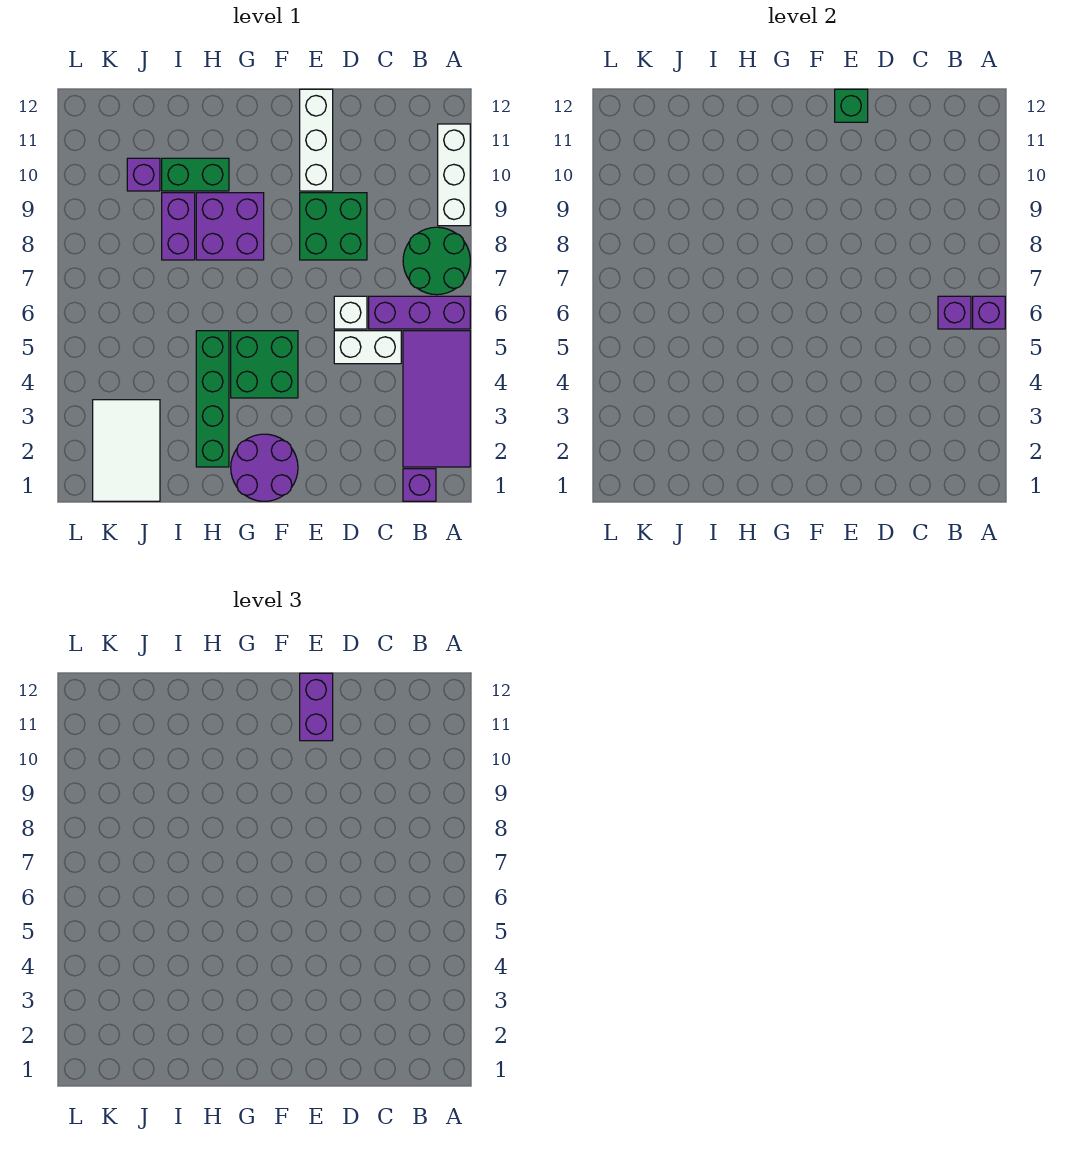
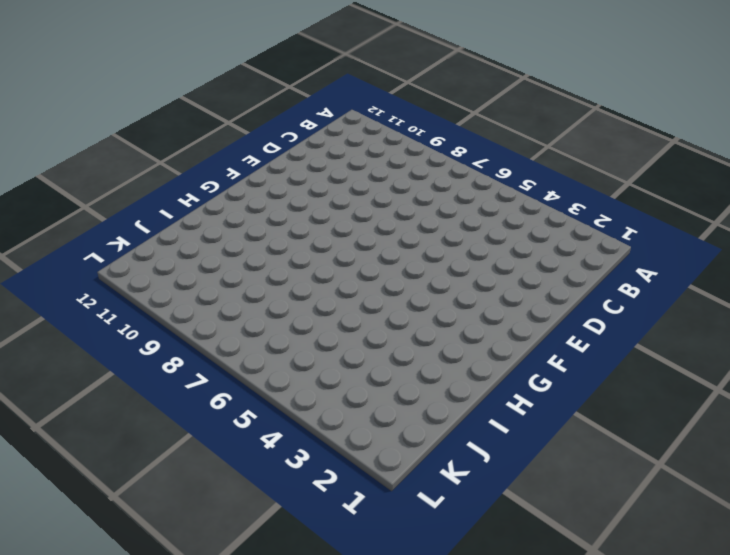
none -> purple tile A2:B5 level 1
none -> purple brick A6:C6 level 1
none -> green round brick A7:B8 level 1

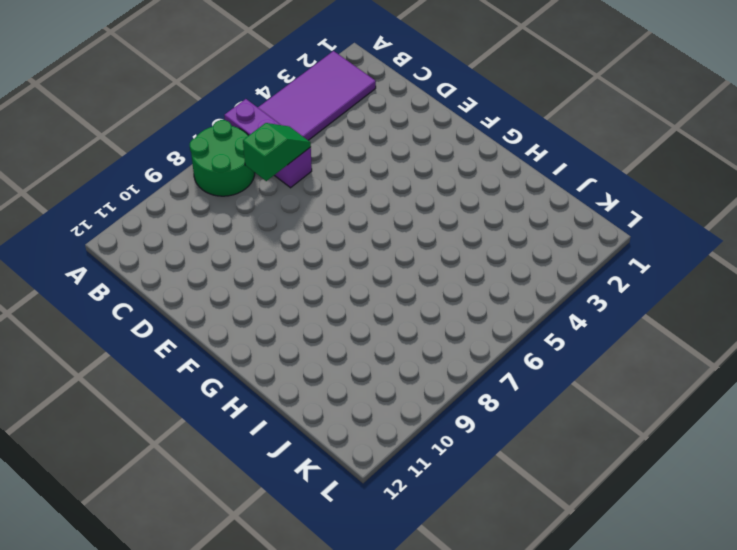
green slope C6:C7 level 2 top 7 -> none
none -> white brick A9:A11 level 1
none -> purple brick B1 level 1
none -> white brick C5:D5 level 1

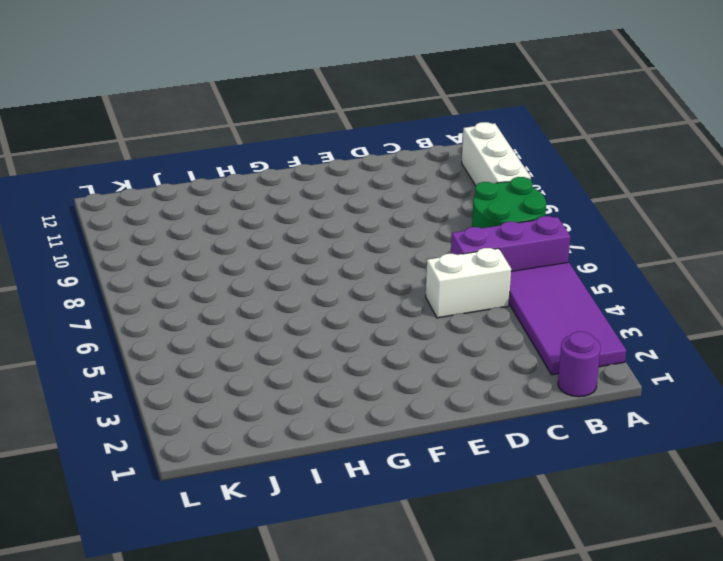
purple round brick B1 level 1 -> purple brick B1 level 1
none -> white brick D6 level 1
none -> green brick D8:E9 level 1
none -> white brick E10:E12 level 1

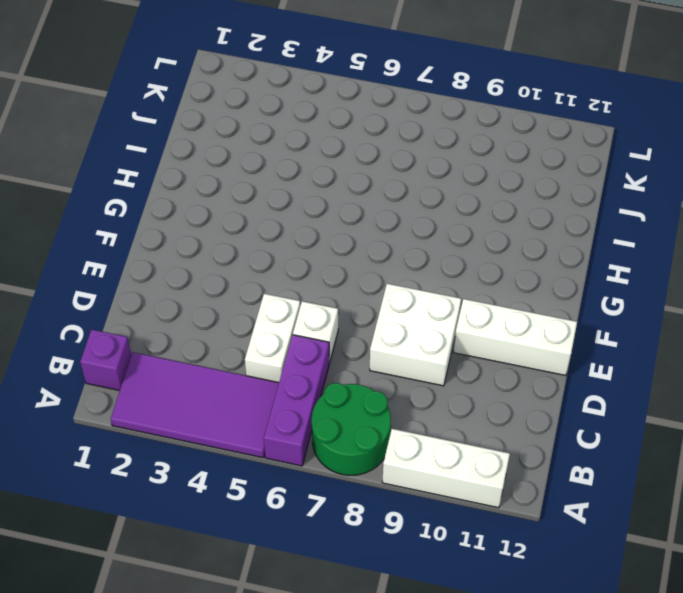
white brick D8:E9 level 1 -> green brick D8:E9 level 1
none -> purple round brick F1:G2 level 1
none -> green brick F4:G5 level 1
none -> purple brick G8:H9 level 1

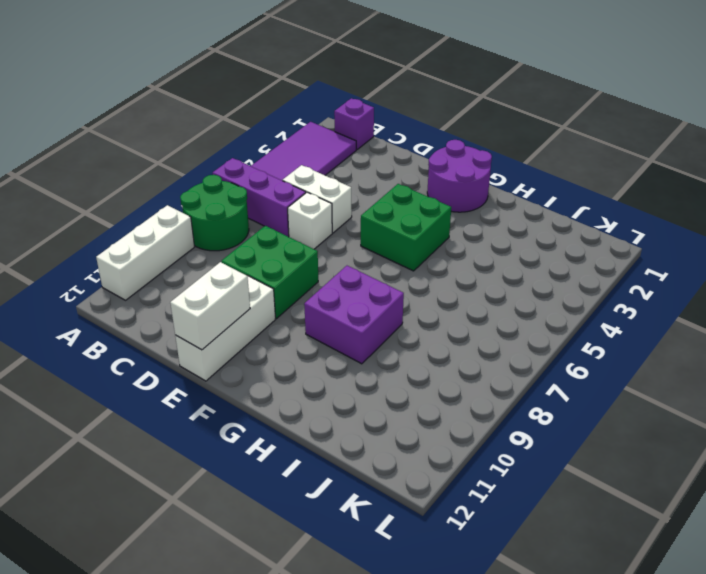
white brick E11:E12 level 2 -> green brick E12 level 2
none -> green brick H2:H5 level 1
none -> green brick H10:I10 level 1
none -> purple brick I8:I9 level 1

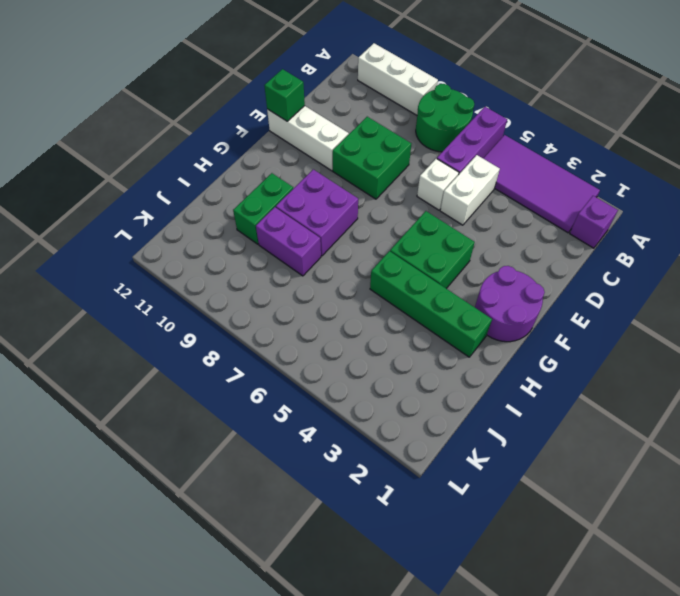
none -> white tile J1:K3 level 1
none -> purple brick J10 level 1
none -> purple brick A6 level 2

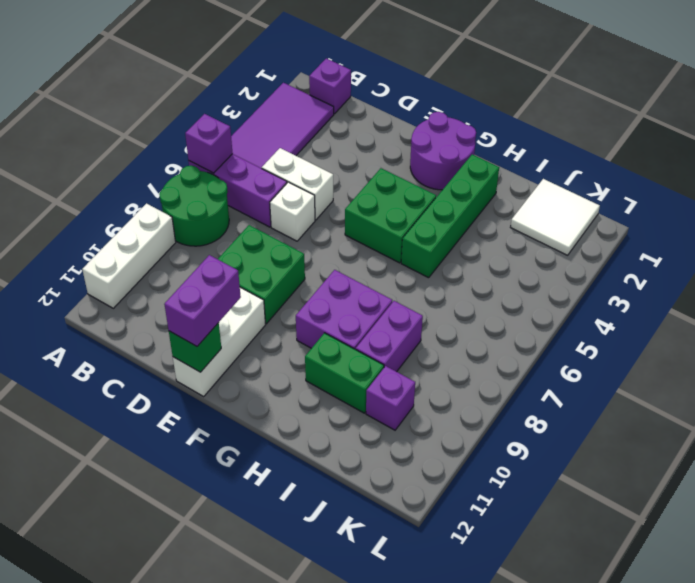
white tile J1:K2 level 1 -> white tile J1:K3 level 1
none -> purple brick B6 level 2

